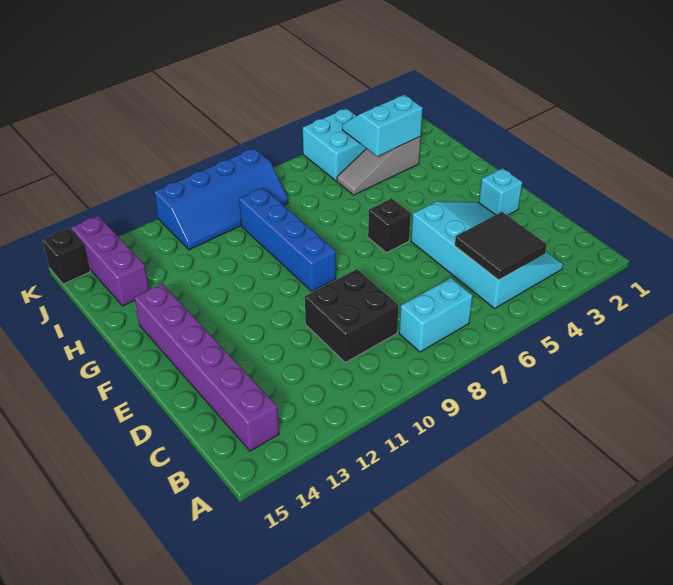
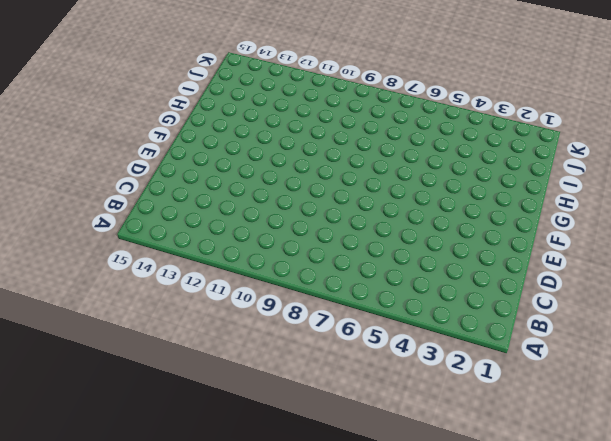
none -> cyan slope B3:E5 level 1 top 5
none -> cyan brick B7:B8 level 1
none -> purple brick B14:G14 level 1

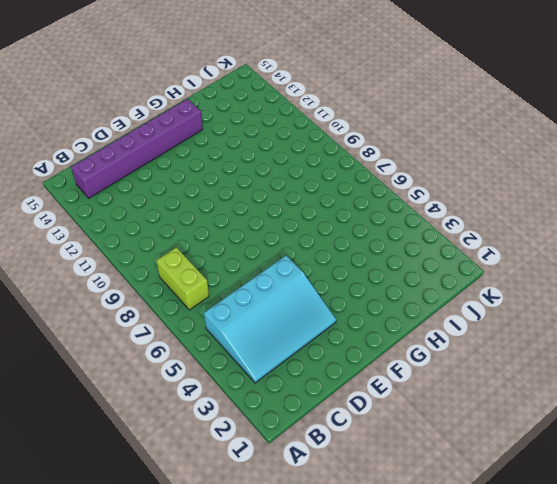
lime brick B7:B8 level 1 -> cyan brick B7:B8 level 1
none -> black brick C9:D10 level 1
none -> cyan brick E2 level 1
none -> black brick F6 level 1

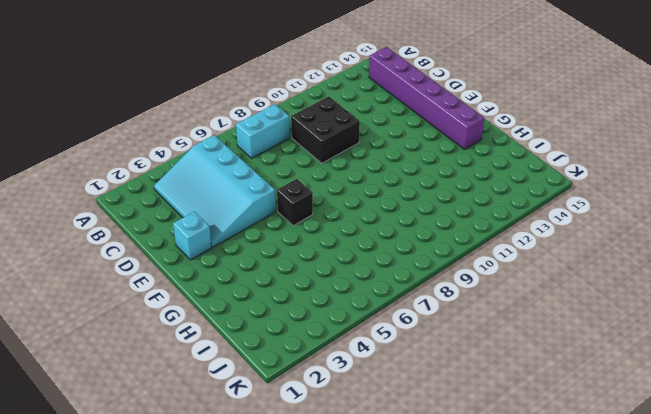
none -> blue brick F9:I9 level 1
none -> grey slope I3:I5 level 1 top 3
none -> purple brick I14:K14 level 1

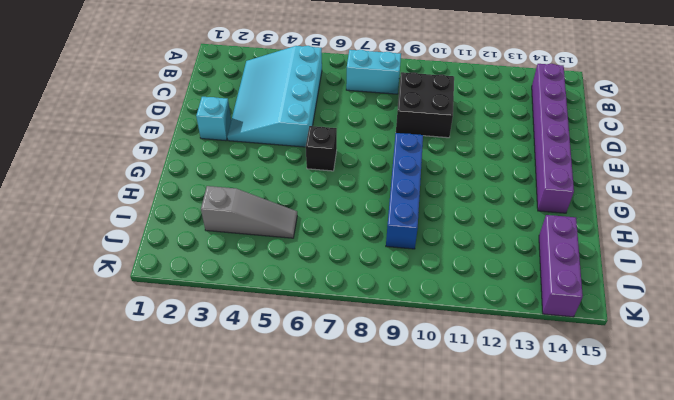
none -> cyan brick J4:K5 level 1
none -> blue slope J8:K11 level 1 top K
none -> black brick K15 level 1

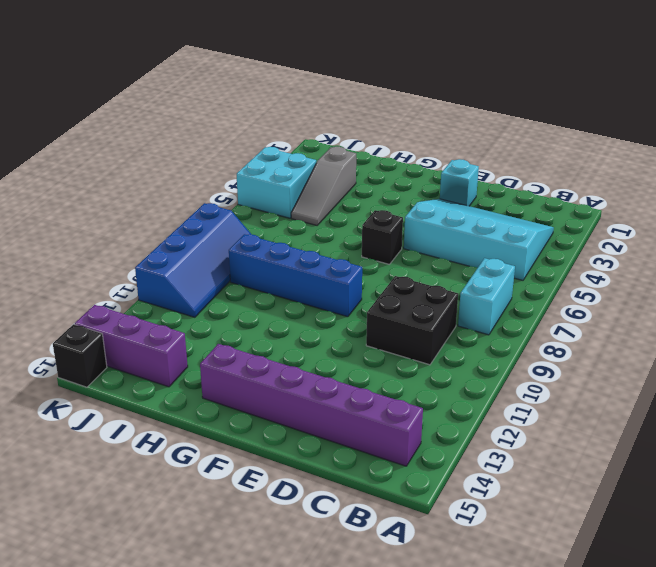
none -> black tile B4:C5 level 2
none -> cyan slope I3:J4 level 2 top I

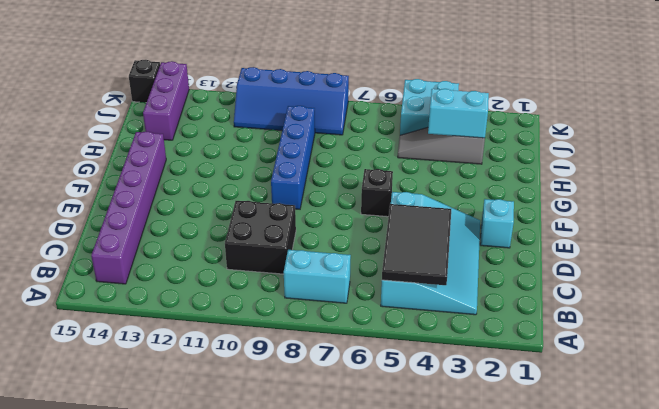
black tile B4:D5 level 2 -> black tile B4:C5 level 2

